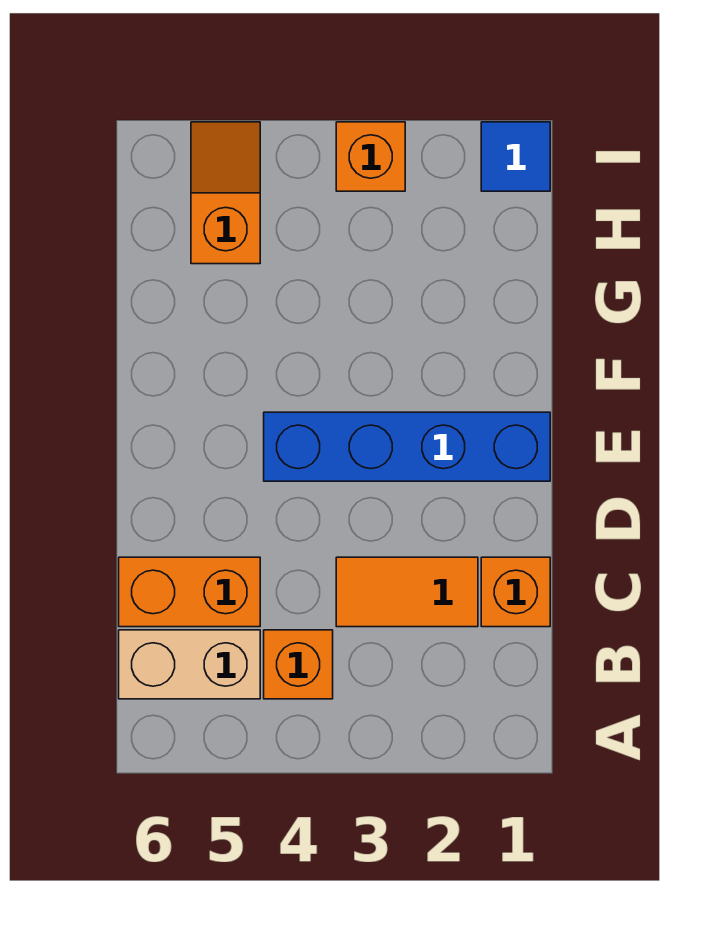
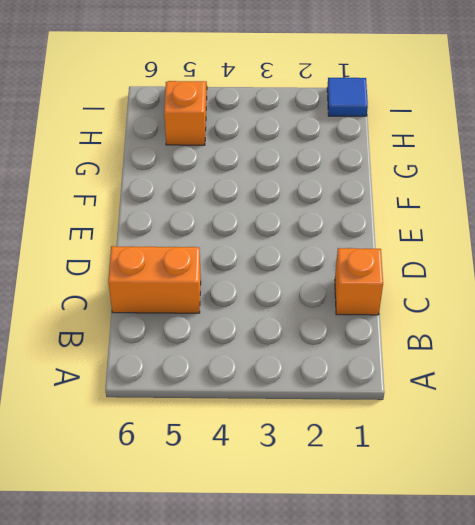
none -> orange brick B4 level 1
none -> tan brick B5:B6 level 1

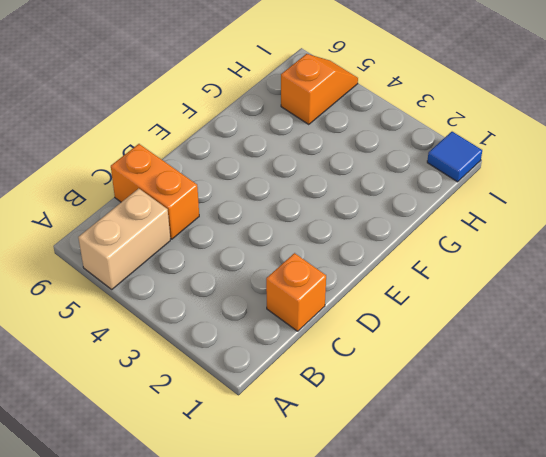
tan brick A5:B5 level 1 -> tan brick B5:B6 level 1
none -> orange brick B4 level 1
none -> orange tile C2:C3 level 1

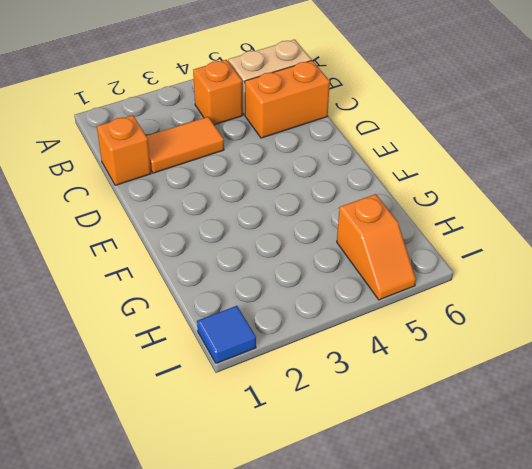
none -> blue brick E1:E4 level 1
none -> orange brick I3 level 1

